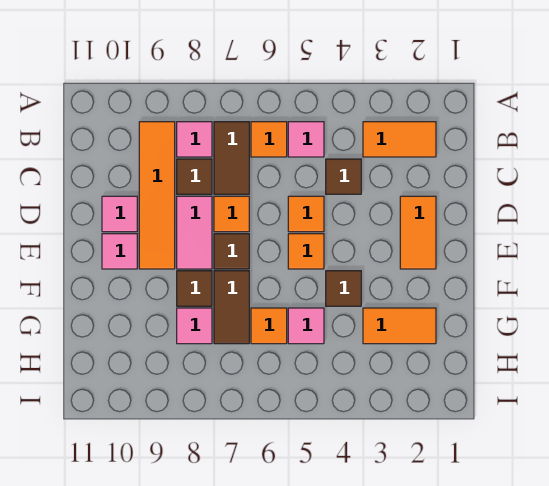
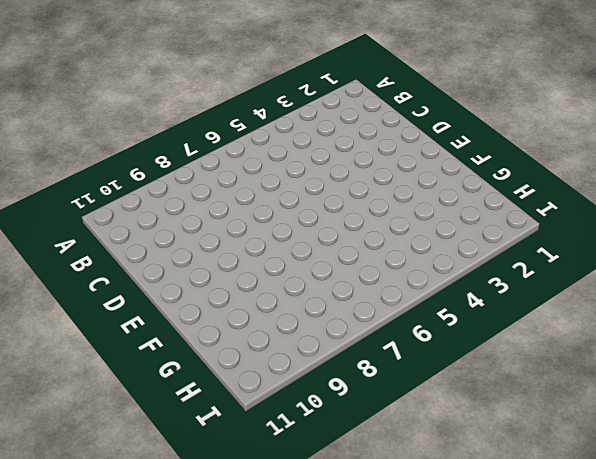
none -> orange tile B2:B3 level 1
none -> pink tile B5 level 1
none -> orange tile B6 level 1

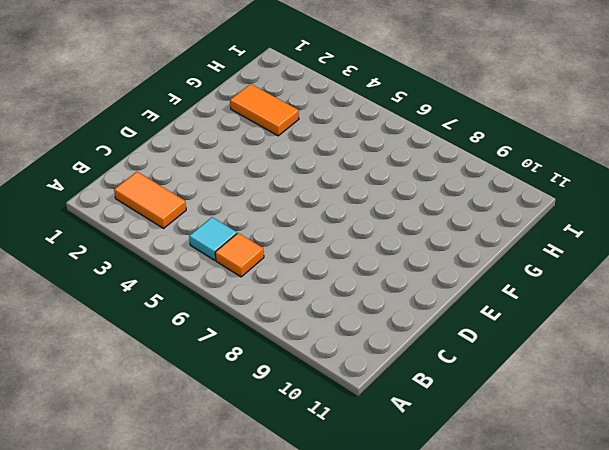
cyan tile B5 level 1 -> pink tile B5 level 1
none -> brown tile B7:C7 level 1
none -> pink tile B8 level 1
none -> orange tile B9:E9 level 1

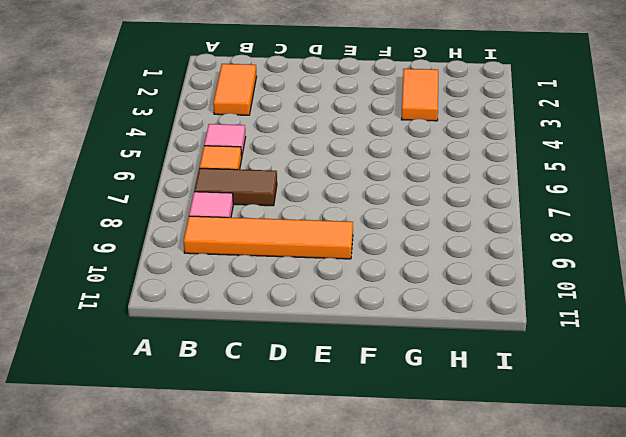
none -> brown tile C4 level 1
none -> brown tile C8 level 1
none -> orange tile D2:E2 level 1

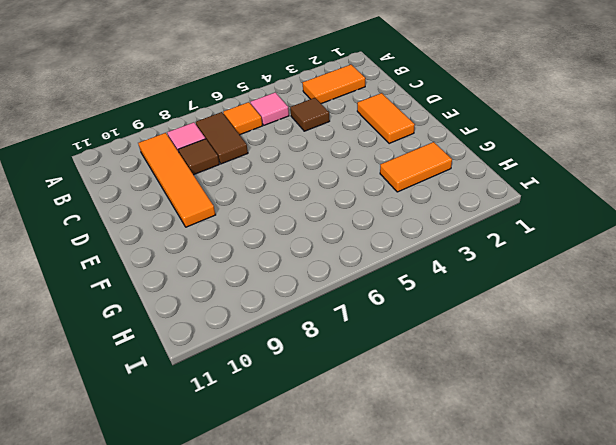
none -> orange tile D5 level 1
none -> orange tile D7 level 1
none -> pink tile D8:E8 level 1

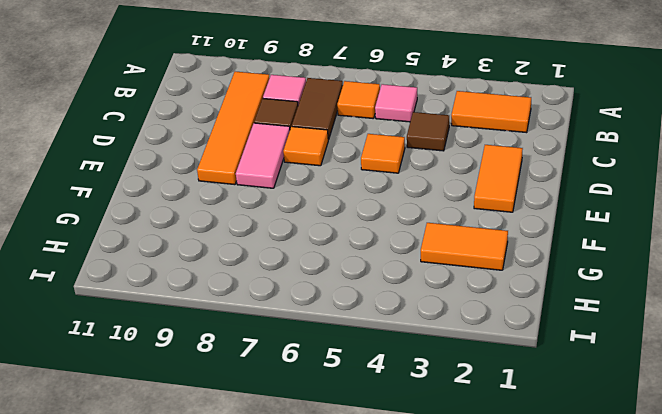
none -> pink tile D10 level 1
none -> orange tile E5 level 1
none -> brown tile E7 level 1

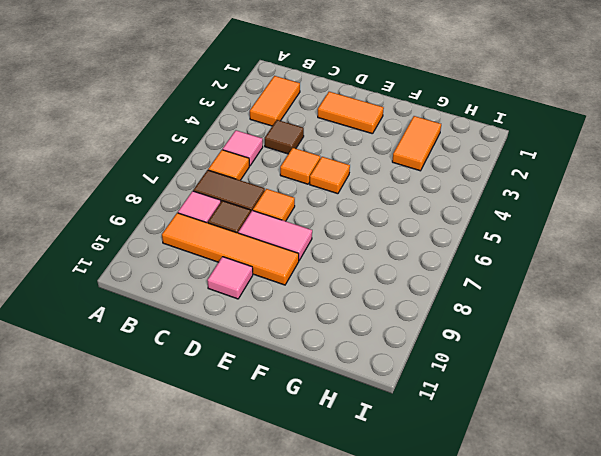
none -> brown tile E7 level 1
none -> pink tile E10 level 1
none -> brown tile F4 level 1

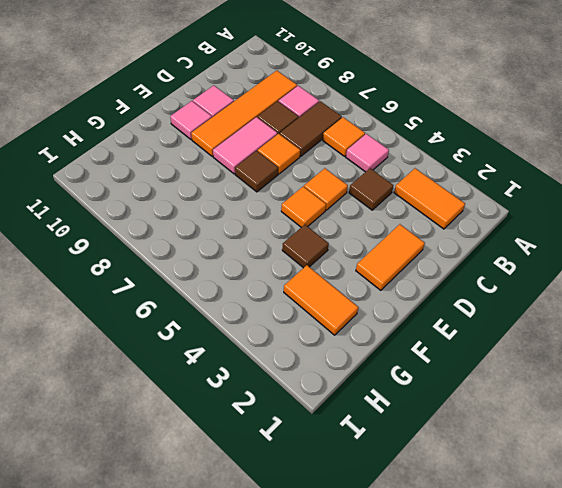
none -> brown tile F7:G7 level 1
none -> brown tile F8 level 1
none -> pink tile G5 level 1

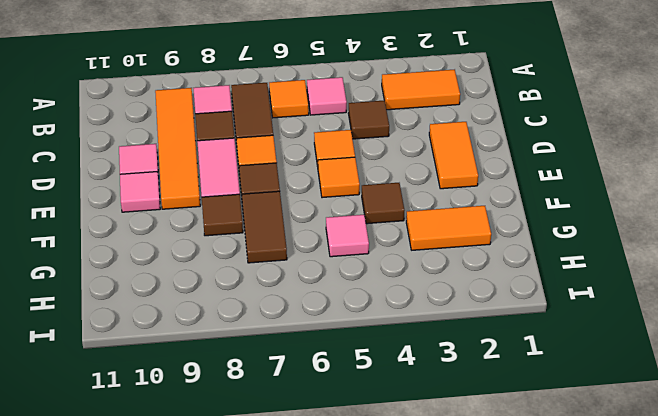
none -> orange tile G6 level 1
none -> pink tile G8 level 1

